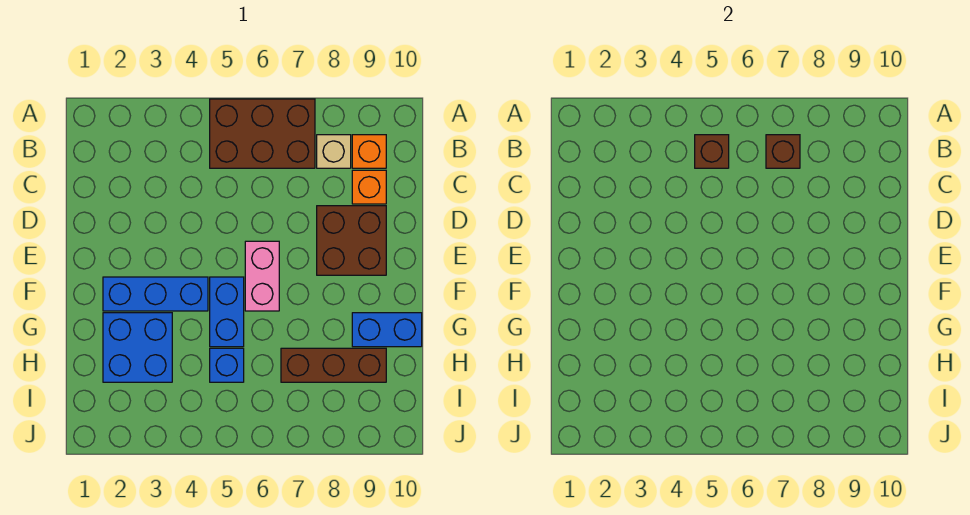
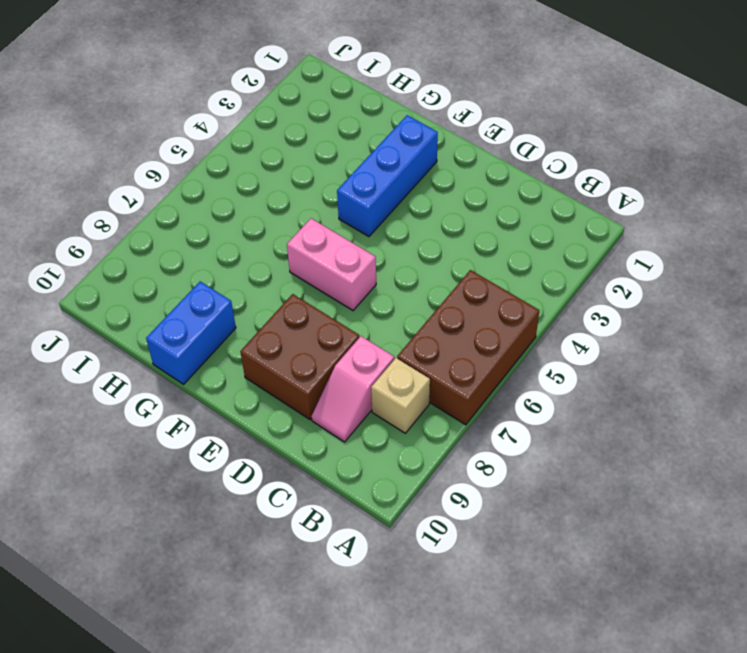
pink slope C8:C9 level 1 top 8 -> orange brick C9 level 1
none -> orange brick B9 level 1
none -> blue brick F5:G5 level 1
none -> blue brick G2:H3 level 1

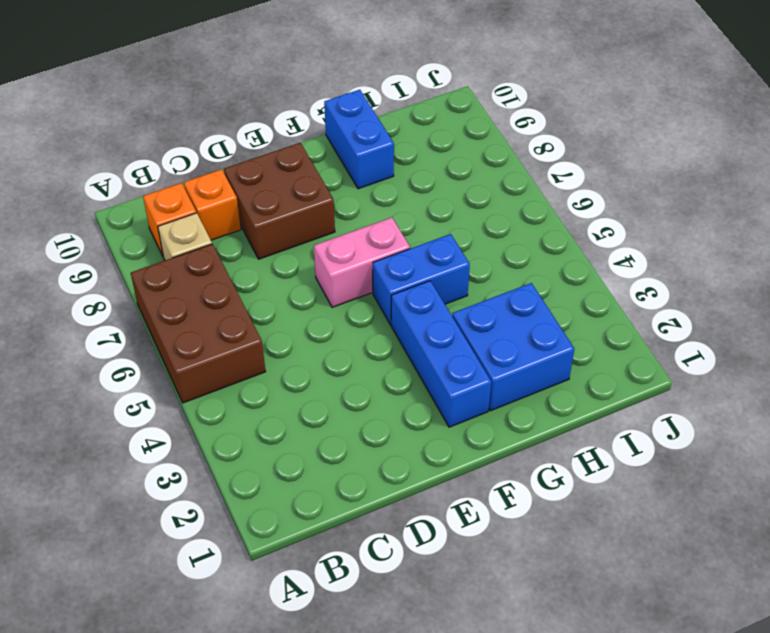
none -> blue brick H5 level 1
none -> brown brick H7:H9 level 1
none -> brown brick B5 level 2

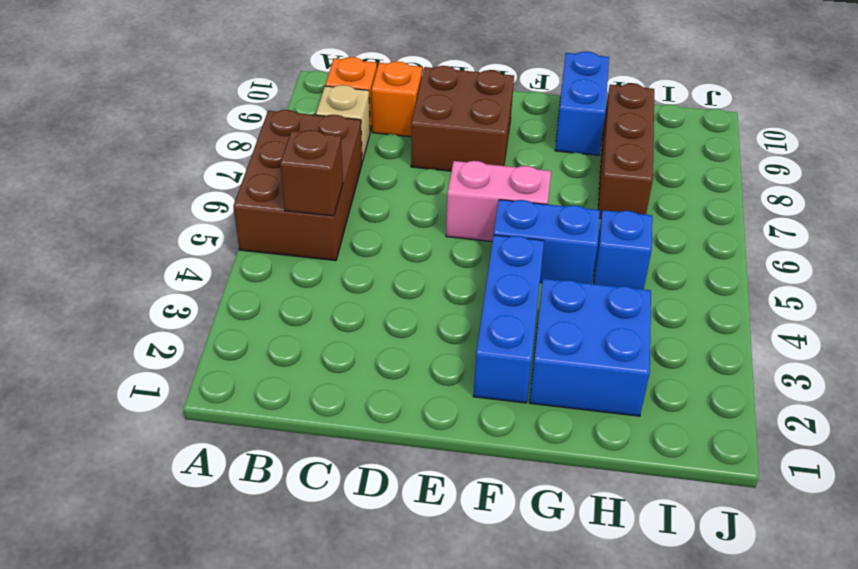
none -> brown brick B7 level 2

